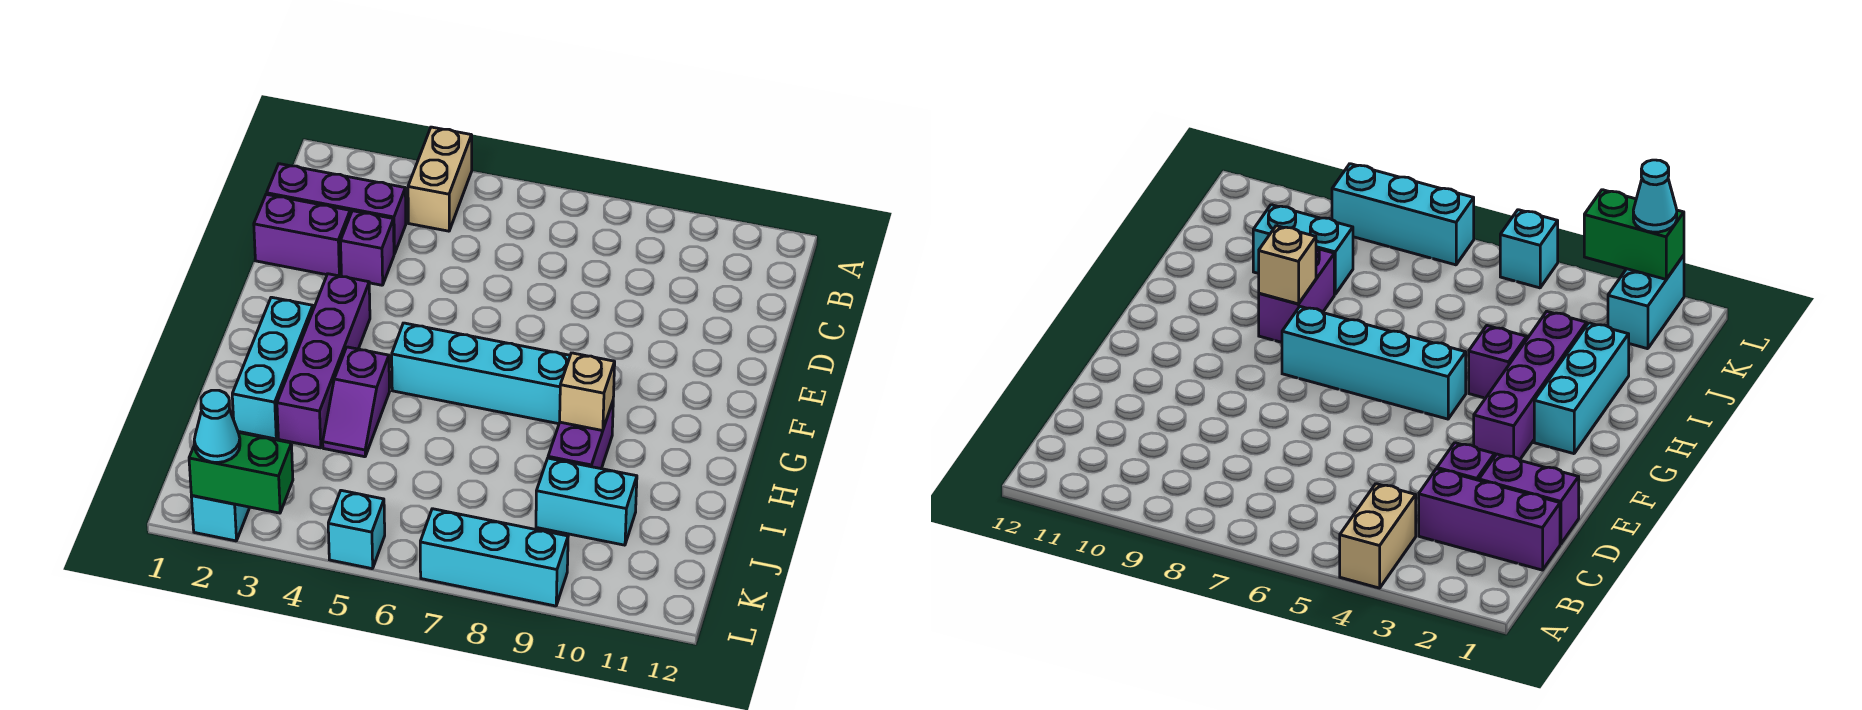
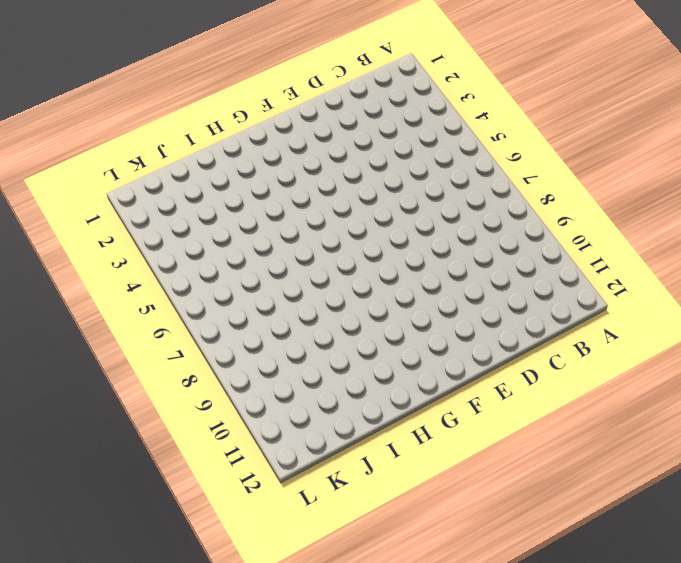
none -> tan brick A4:B4 level 1
none -> purple brick C1:C3 level 1
none -> purple brick D1:D2 level 1

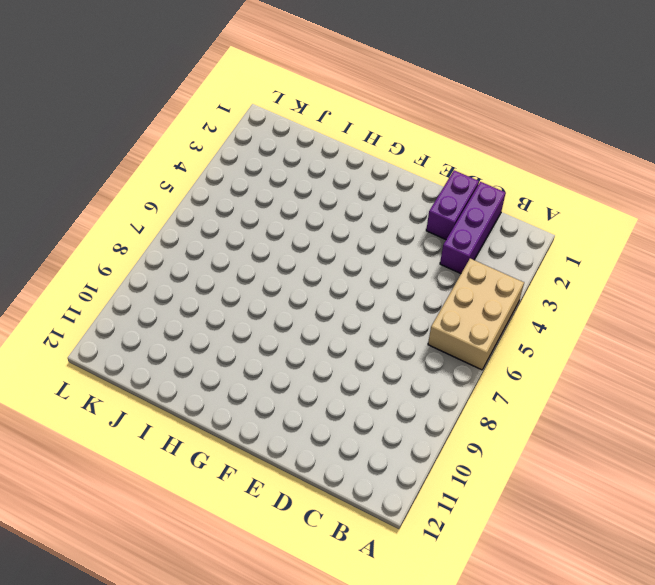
tan brick A4:B6 level 1 -> tan brick A4:B4 level 1
none -> purple brick D3 level 1
none -> purple brick F3:I3 level 1
none -> cyan brick G2:I2 level 1

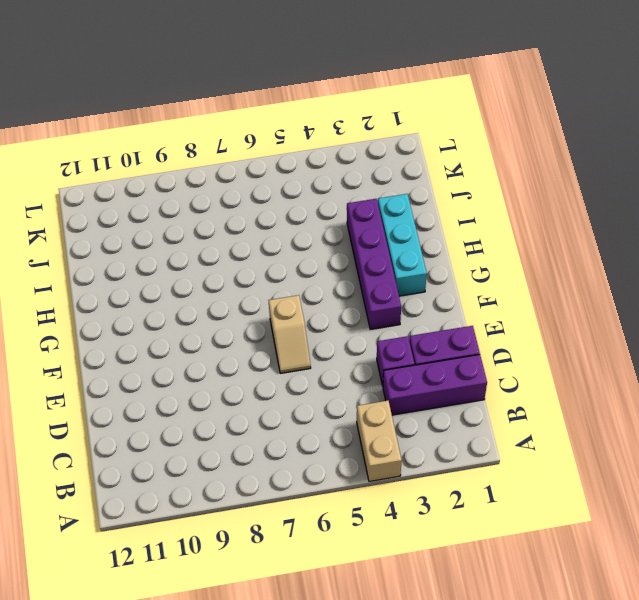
tan slope E6:F6 level 1 top F -> none
none -> cyan brick G5:G8 level 1
none -> purple slope H4:I4 level 1 top H
none -> purple brick H9:I9 level 1

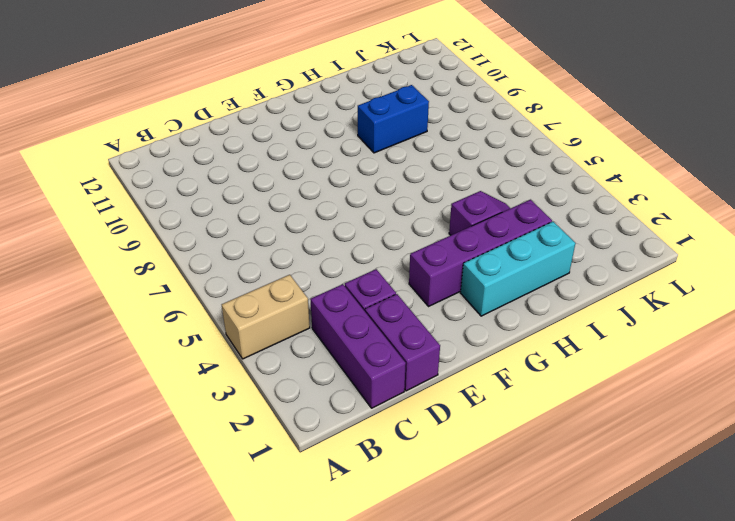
blue brick H9:I9 level 1 -> purple brick H9:I9 level 1
none -> cyan brick G5:G8 level 1
none -> cyan brick J9:J10 level 1
none -> cyan brick K2:L2 level 1

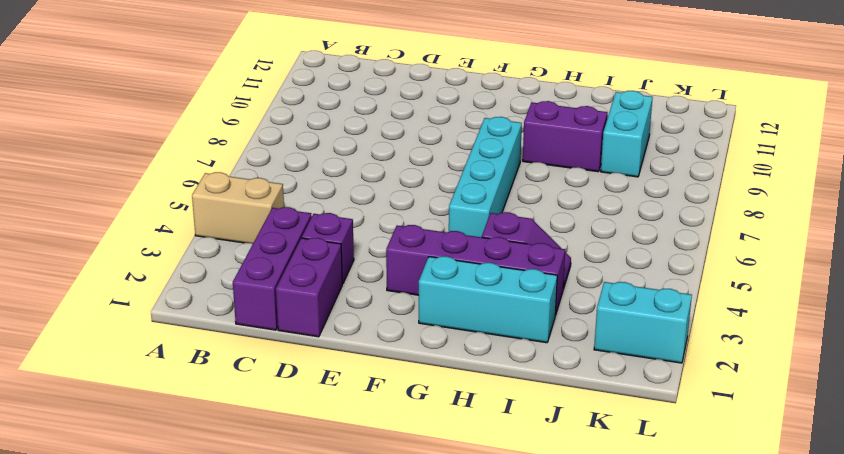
none -> cyan brick L5 level 1
none -> cyan brick L7:L9 level 1
none -> tan brick H9 level 2

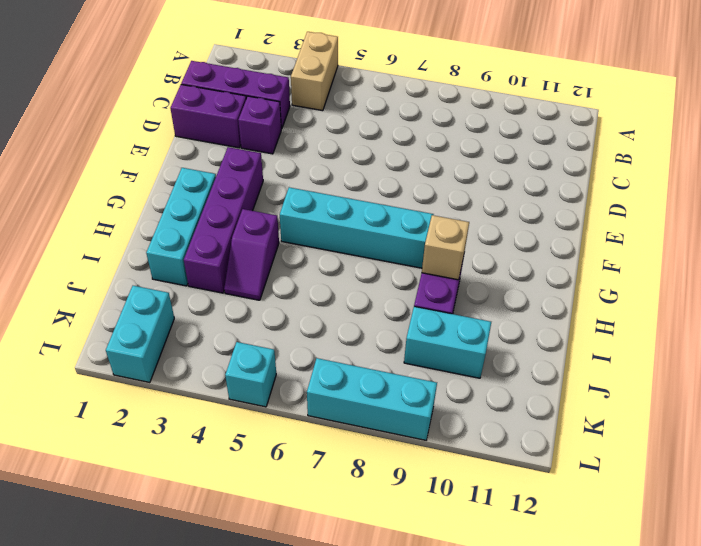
none -> green brick L2:L3 level 2
none -> cyan cone L2 level 3

